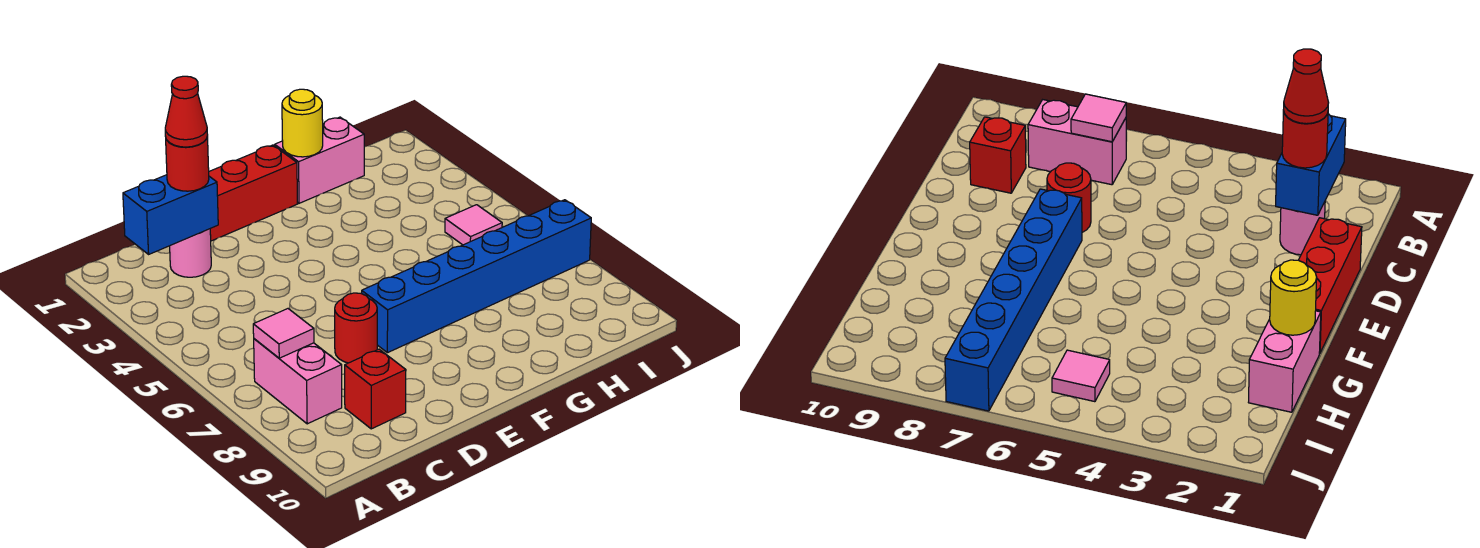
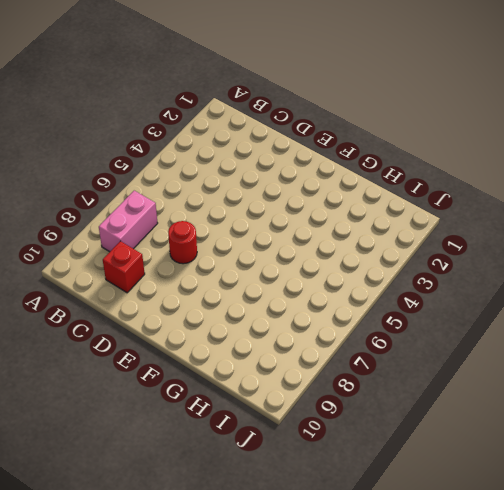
none -> pink round brick C2 level 1
none -> red brick D1:F1 level 1
none -> blue brick E7:J7 level 1

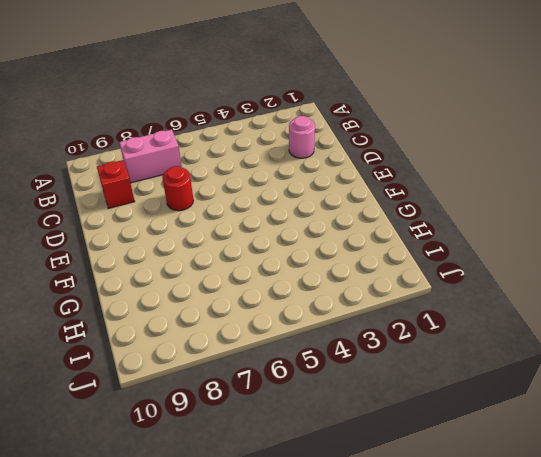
none -> red brick D1:F1 level 1
none -> blue brick E7:J7 level 1
none -> pink brick G1:H1 level 1

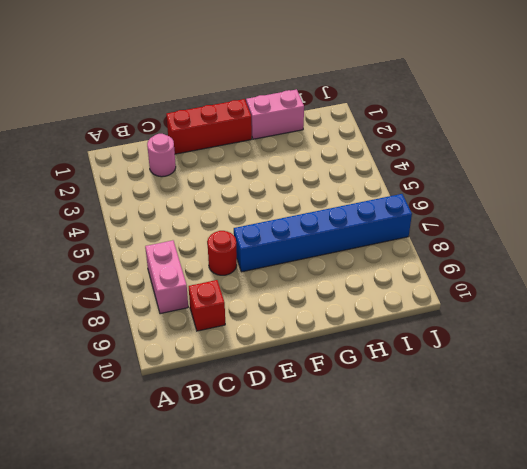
none -> pink tile I5 level 1
none -> blue brick B2:C2 level 2
none -> pink tile B7 level 2

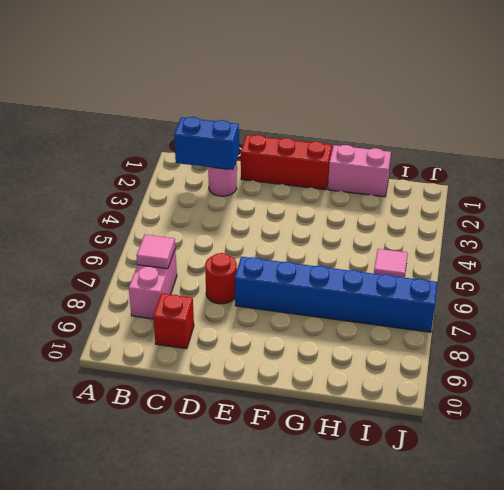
none -> yellow round brick G1 level 2
none -> red round brick C2 level 3
none -> red cone C2 level 4

